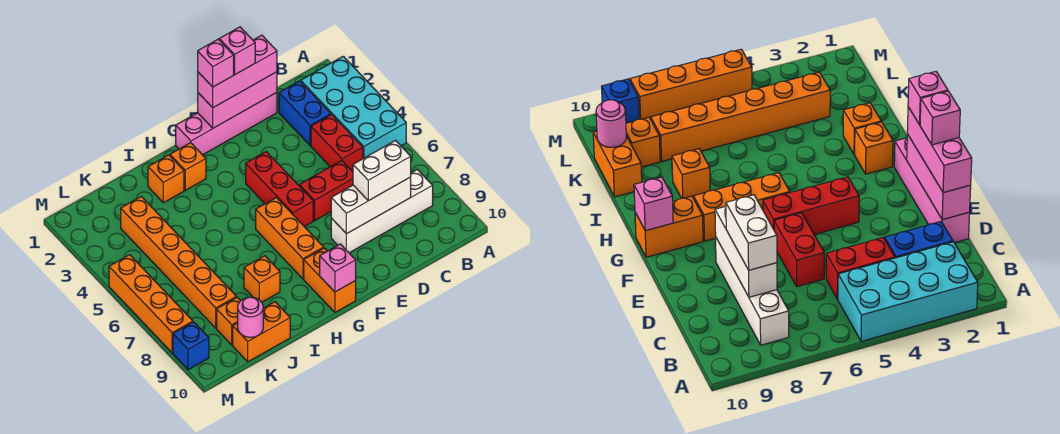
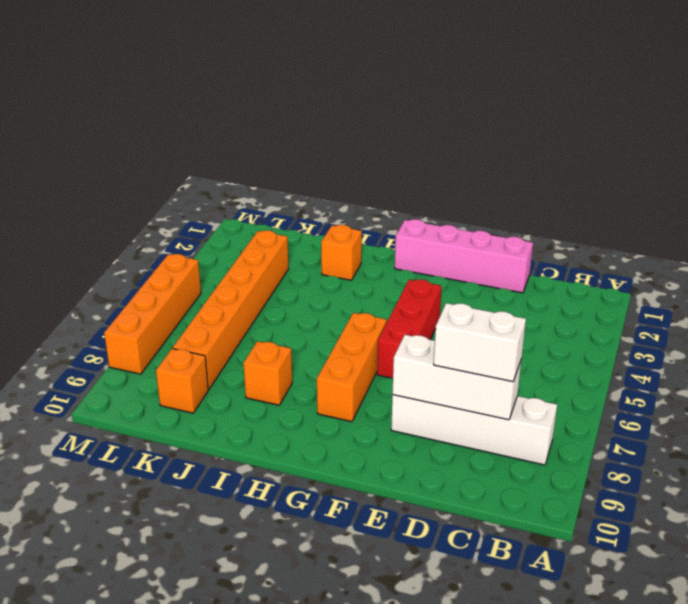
none -> cyan brick A2:B5 level 1
none -> blue brick C2:C3 level 1
none -> red brick C4:C5 level 1

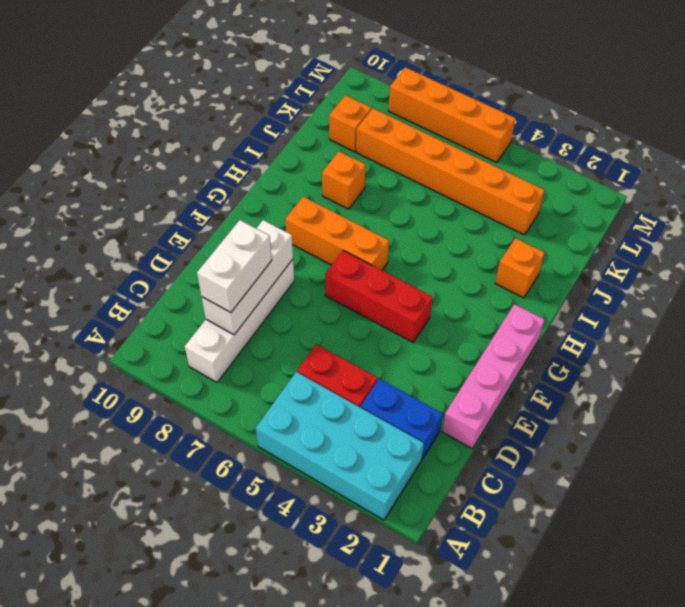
none -> red brick D6:E6 level 1
none -> orange brick G9:G10 level 1
none -> orange brick H2 level 1

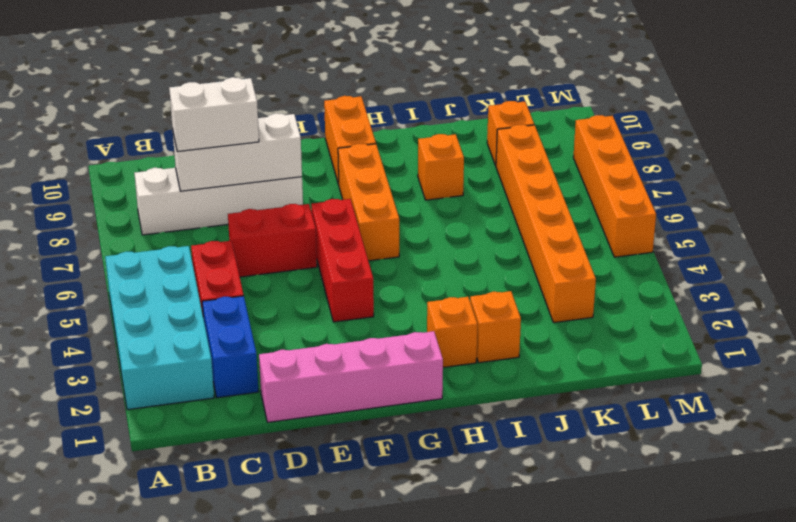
none -> orange brick J10:K10 level 1
none -> blue brick M9 level 1
none -> pink brick D1:F1 level 2

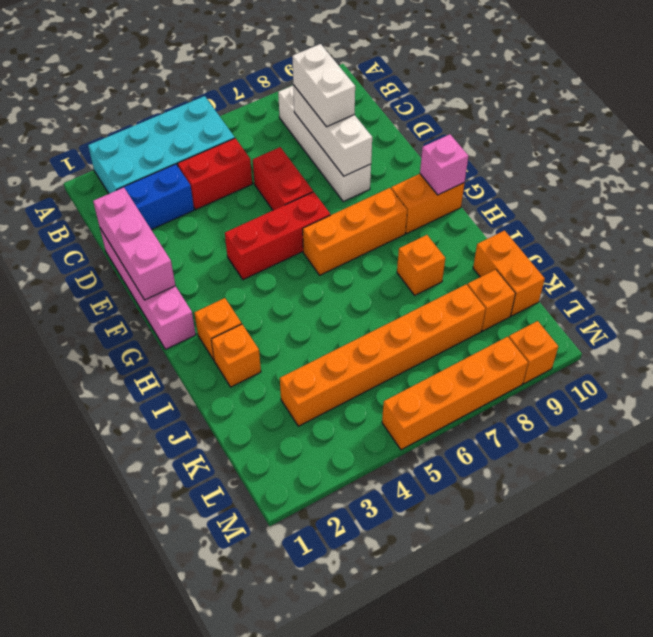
orange brick M9 level 1 -> blue brick M9 level 1
none -> pink round brick K10 level 2
none -> pink brick D1:F1 level 3
none -> pink brick E1 level 4

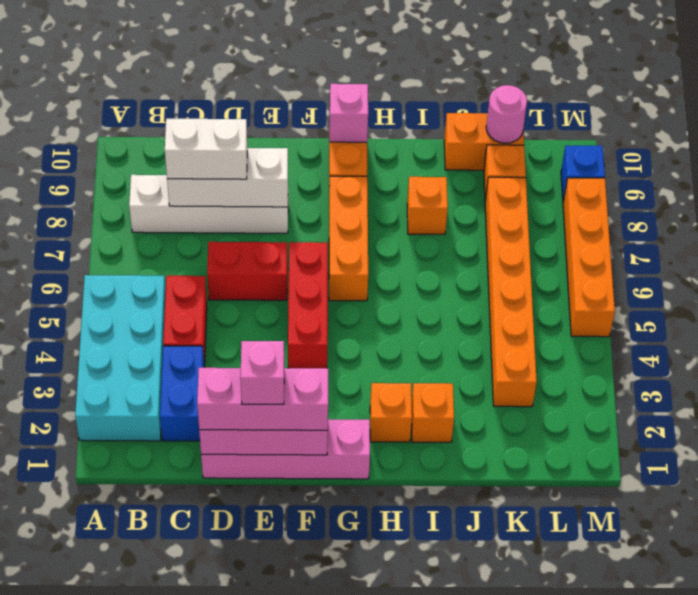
none -> pink brick F1 level 4

